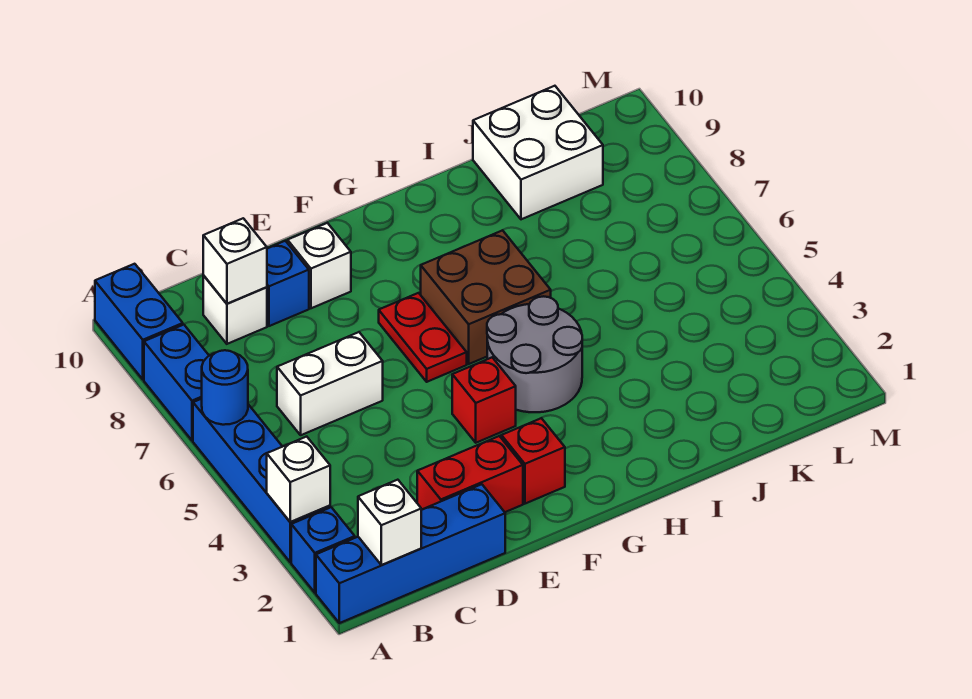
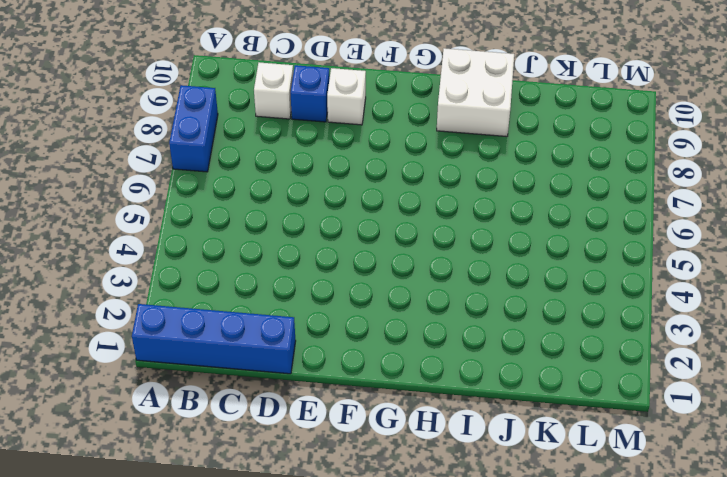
white brick H9:I10 level 1 -> white brick J9:K10 level 1
none -> blue brick A2 level 1
none -> blue brick A3:A6 level 1
none -> blue brick A9:A10 level 1

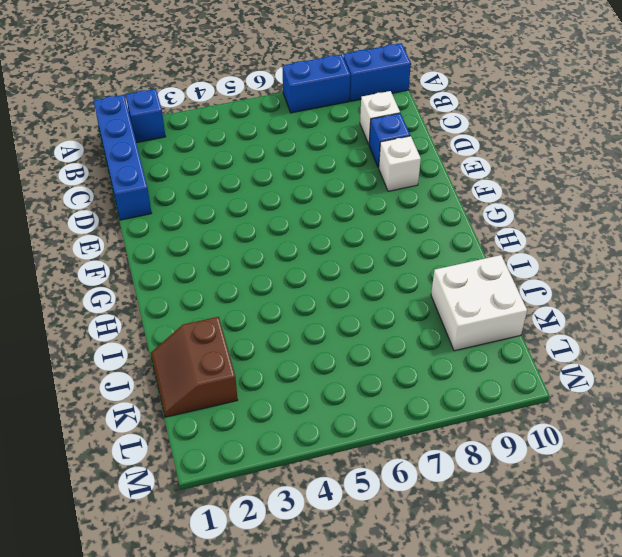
brown slope J1:K2 level 1 top 2 -> none
none -> blue brick A3:A6 level 1
none -> white brick C6:D6 level 1
none -> red brick D2:E2 level 1

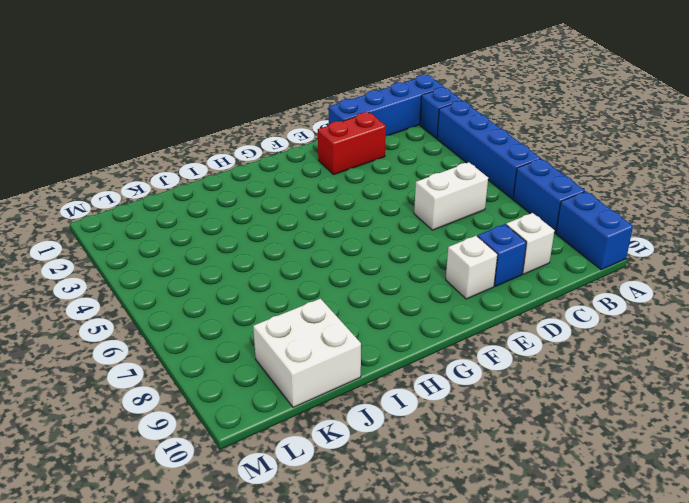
none -> red brick F2 level 1
none -> red brick F4 level 1
none -> red plate F6:F7 level 1

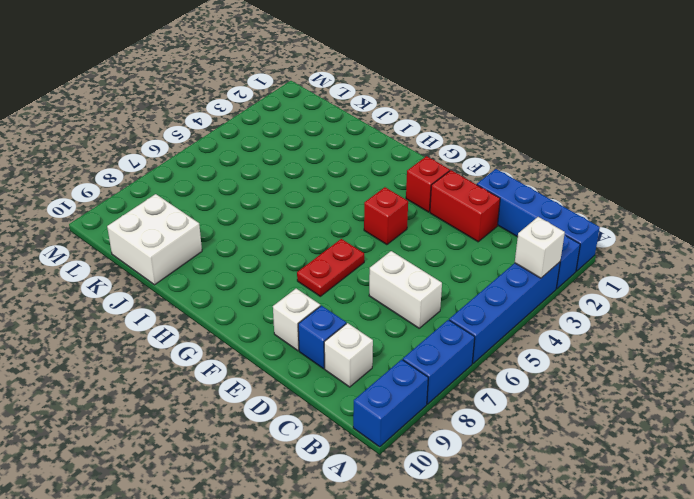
none -> grey round brick G4:H5 level 1
none -> brown brick G6:H7 level 1
none -> blue round brick A6 level 2

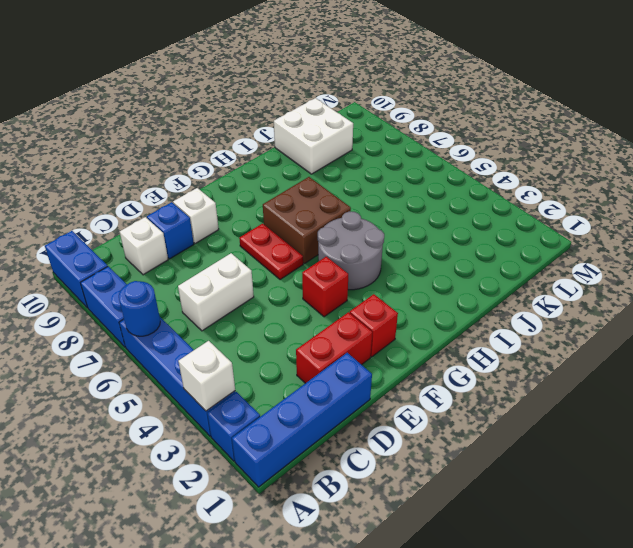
none -> white brick B1 level 2
none -> white brick C9 level 2

